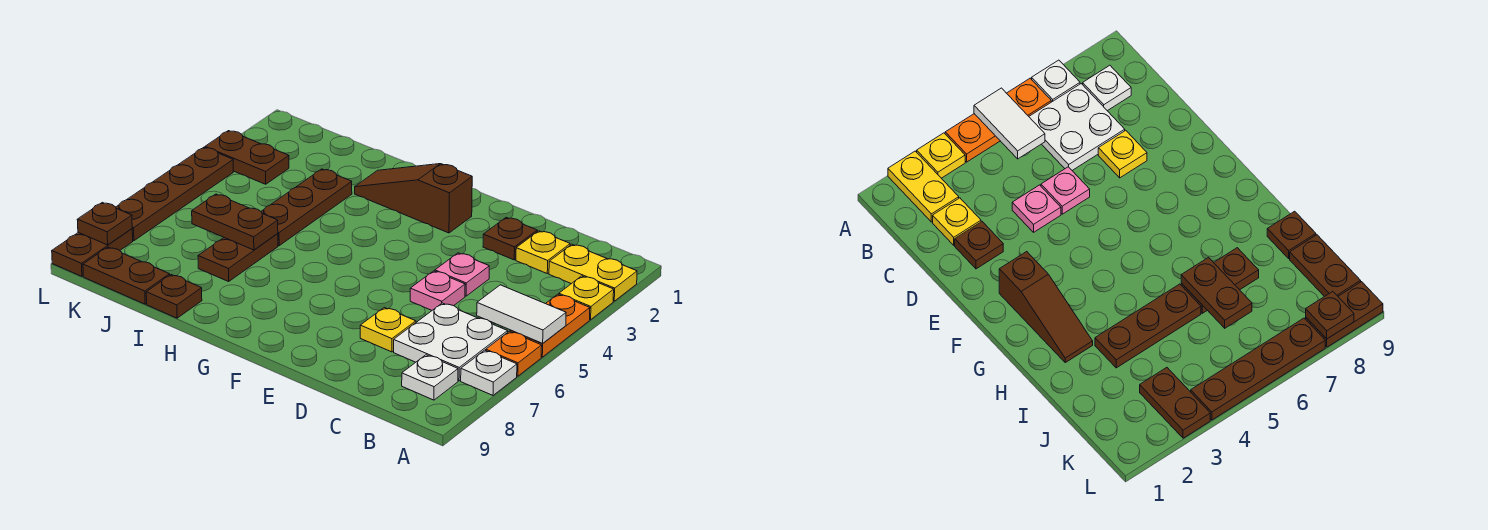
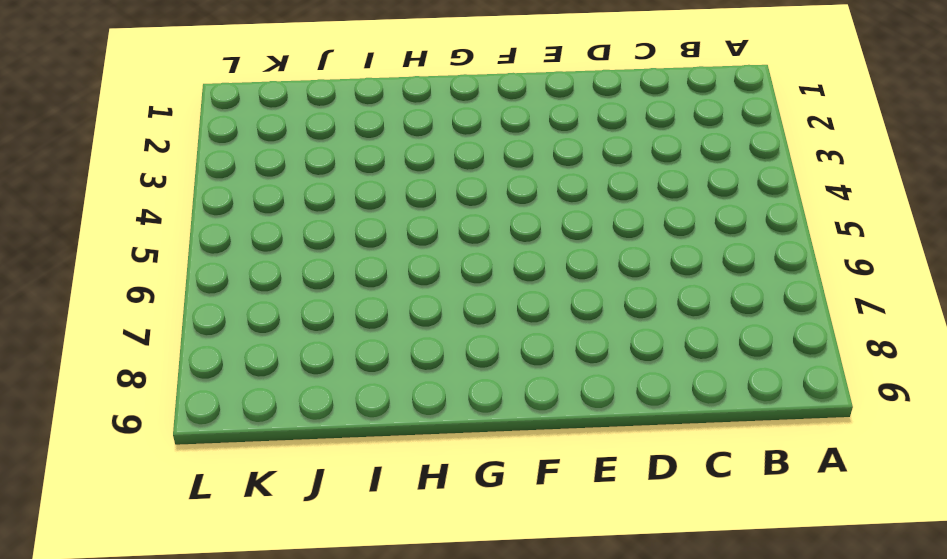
none -> yellow plate A2:B2 level 1
none -> yellow plate A3 level 1
none -> orange plate A4:A5 level 1

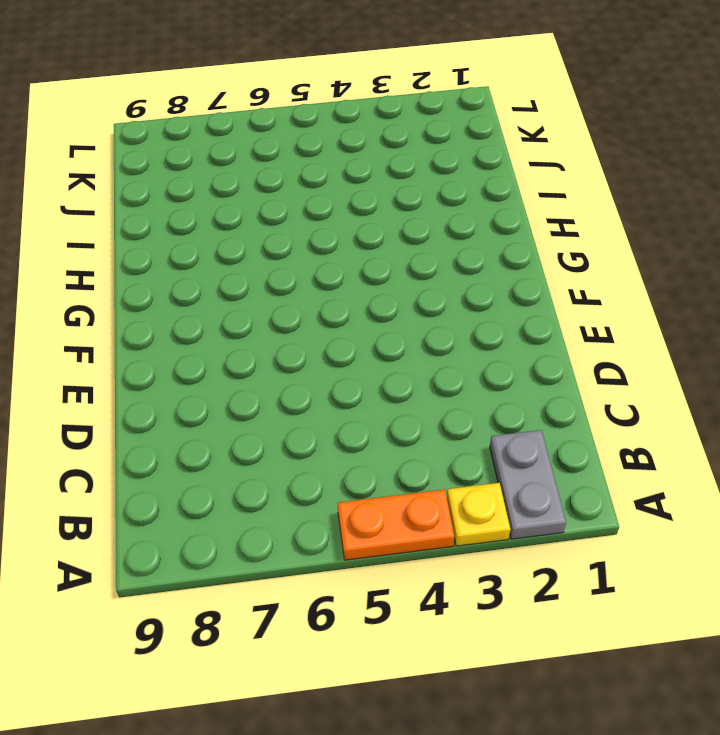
grey plate A2:B2 level 1 -> yellow plate A2:B2 level 1
none -> orange plate A6 level 1
none -> white plate A7 level 1
none -> white plate B6:C7 level 1

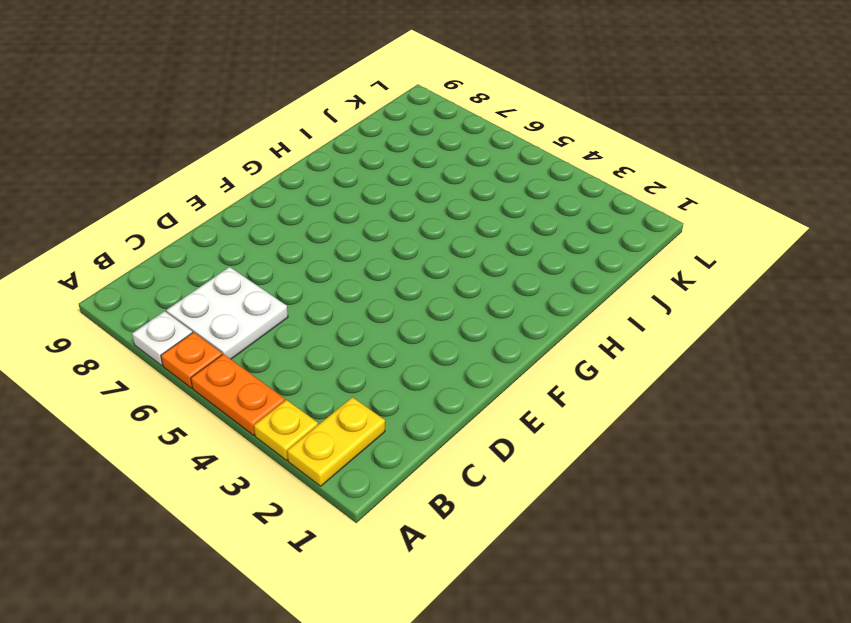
none -> white plate B8 level 1
none -> yellow plate C2 level 1
none -> brown plate D2 level 1

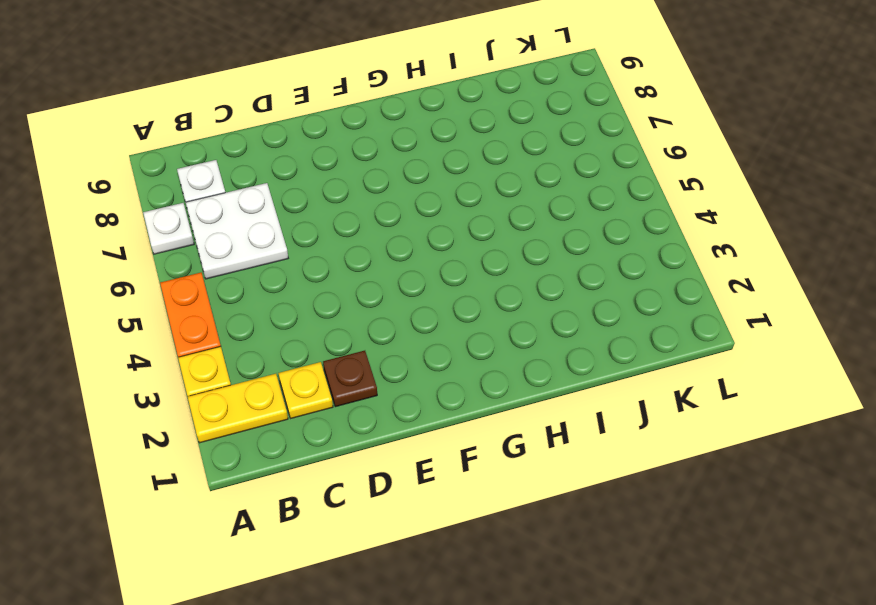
none -> orange plate A6 level 1
none -> pink plate D4 level 1
none -> pink plate D5 level 1

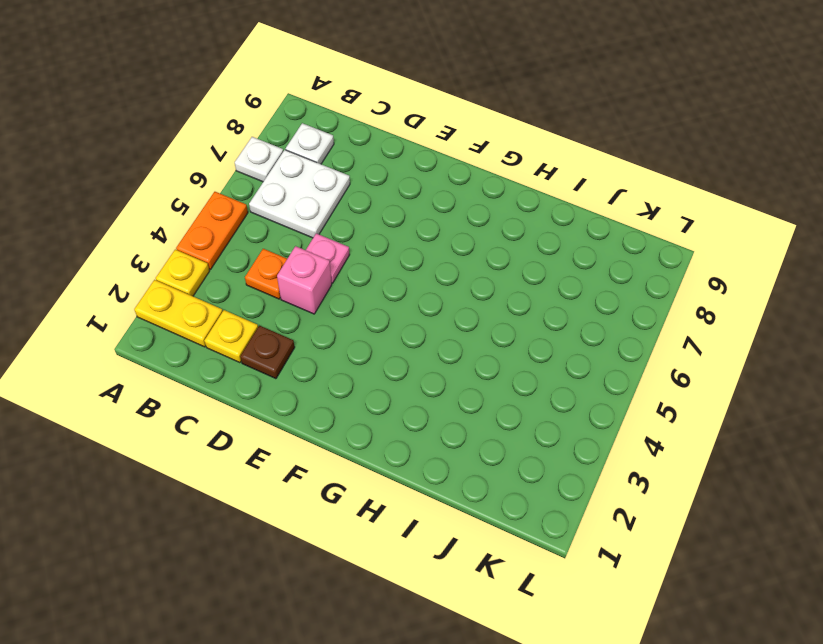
orange plate C4 level 1 -> orange plate A6 level 1
pink brick D4 level 1 -> pink plate D4 level 1
none -> yellow plate D7 level 1
none -> brown slope F2:H2 level 1 top F
none -> brown plate I3:I5 level 1

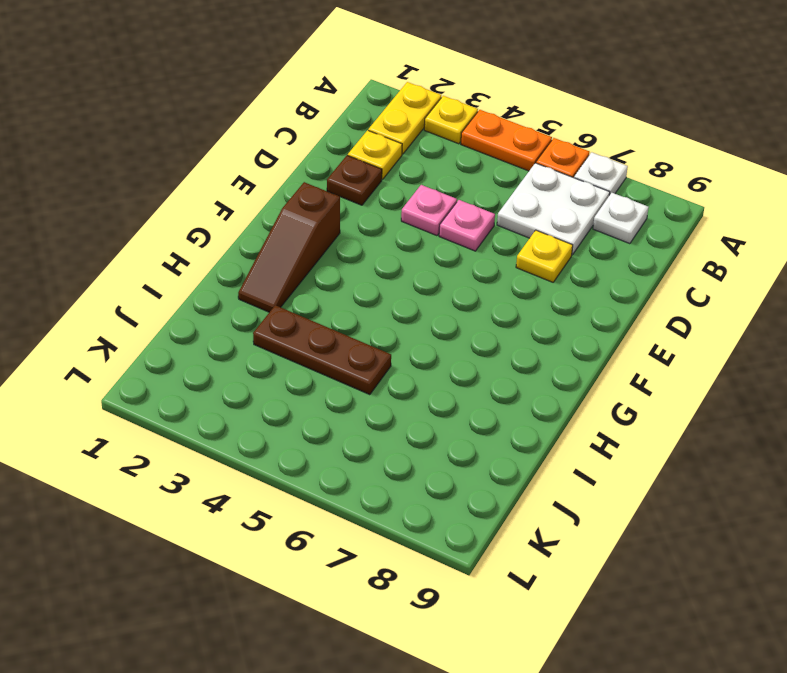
none -> brown plate I6:I7 level 1
none -> brown plate I9 level 1
none -> brown plate J9:K9 level 1

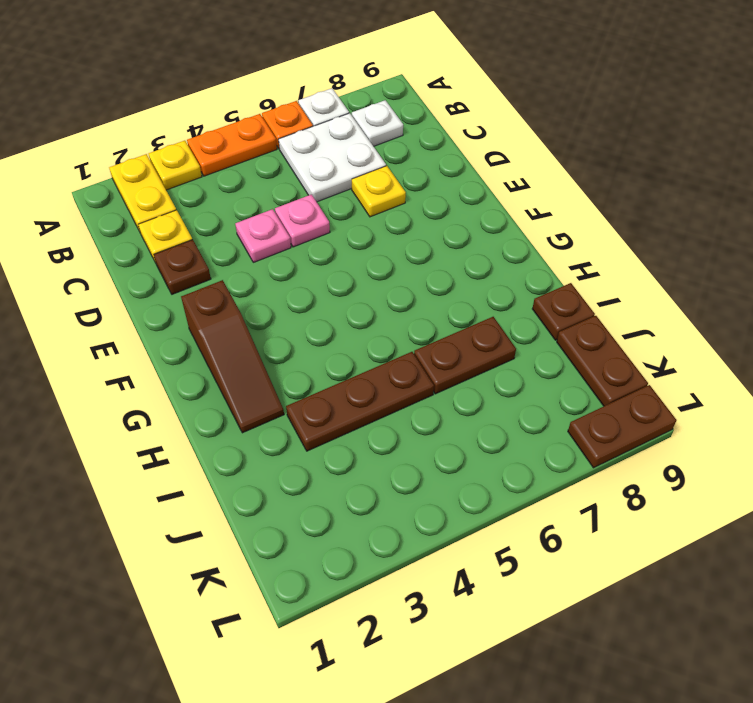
none -> brown plate K3:L3 level 1
none -> brown plate L4:L7 level 1
none -> white tile A5:B5 level 2

